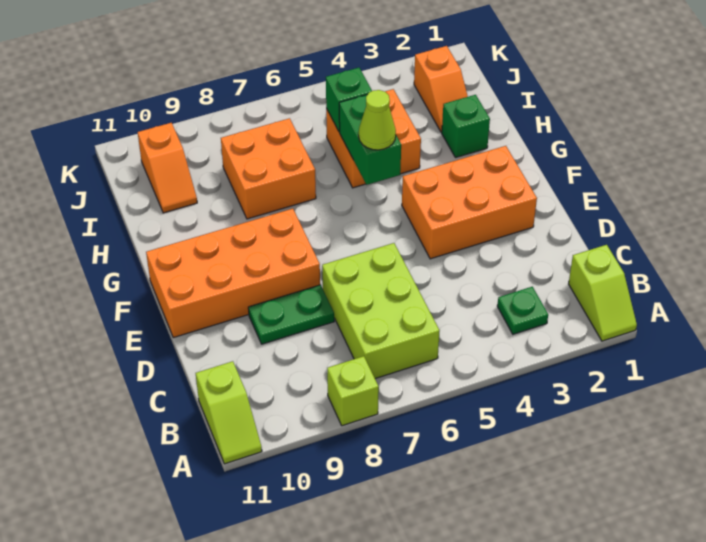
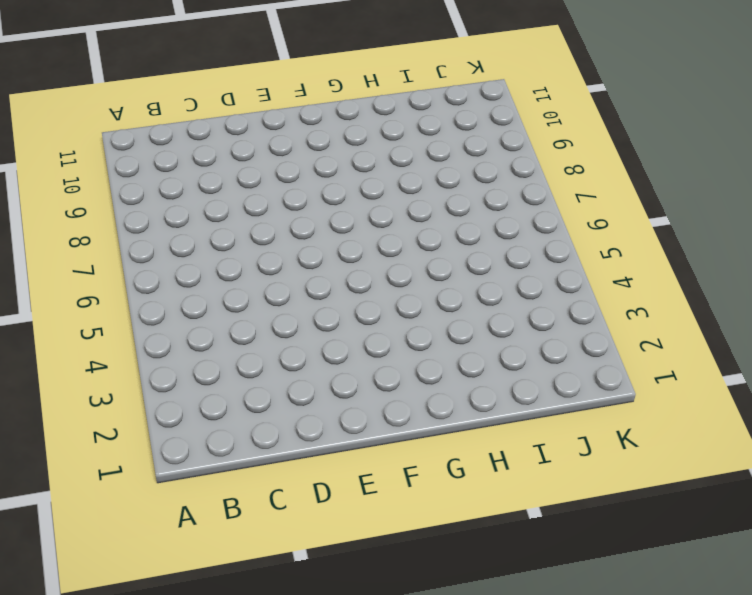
none -> lime slope A1:B1 level 1 top B
none -> lime brick A8 level 1
none -> lime slope A11:B11 level 1 top B

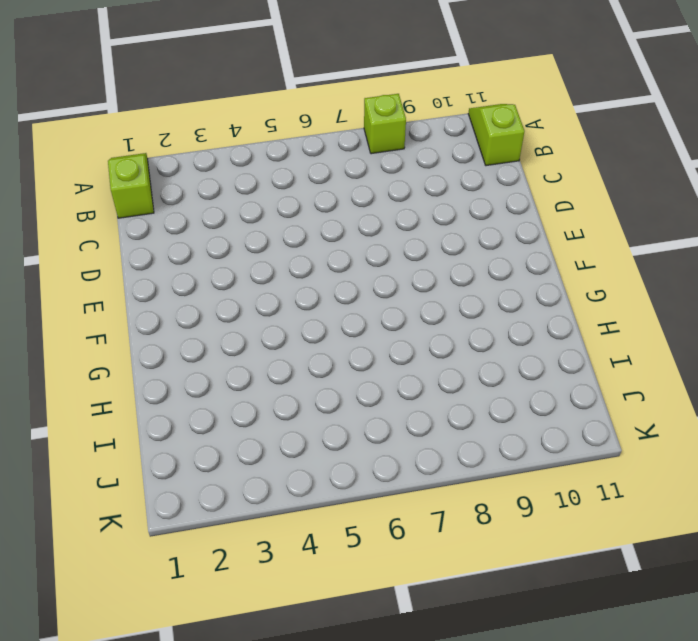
none -> green plate B3 level 1
none -> lime brick B6:D7 level 1
none -> green plate D8:D9 level 1

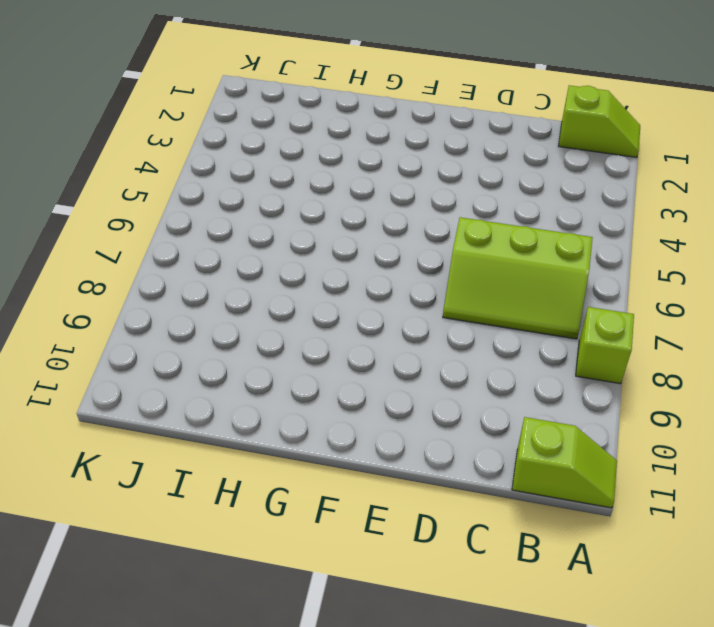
lime slope B6:D7 level 1 top 6 -> lime brick B6:D7 level 1
none -> green plate B3 level 1
none -> green plate D8:D9 level 1
none -> orange brick E2:F4 level 1

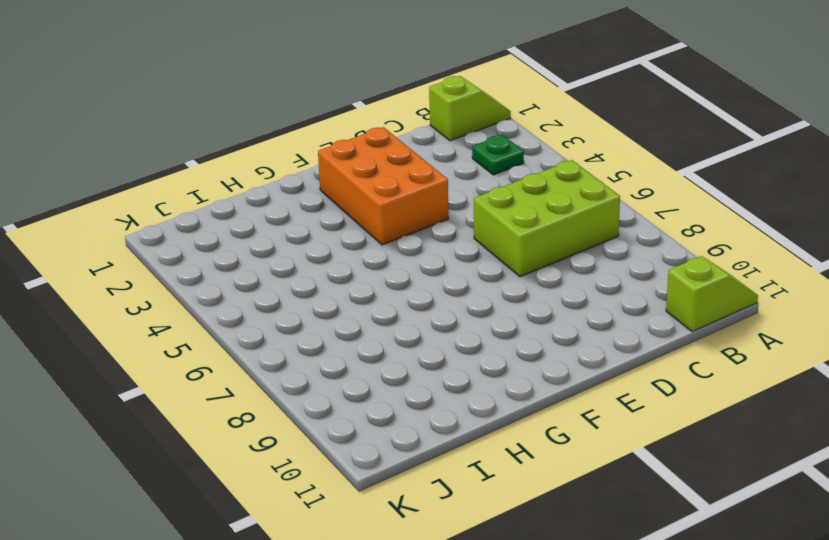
none -> lime brick A8 level 1
none -> green plate D8:D9 level 1
none -> orange brick E8:F11 level 1

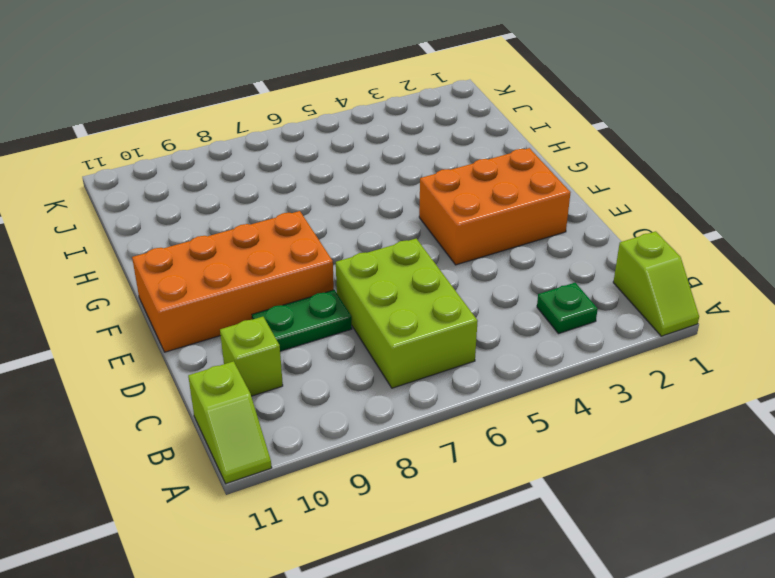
lime brick C10 level 1 -> lime brick A8 level 1
none -> green brick H2 level 1
none -> orange brick H4:I5 level 1
none -> orange brick H7:I8 level 1

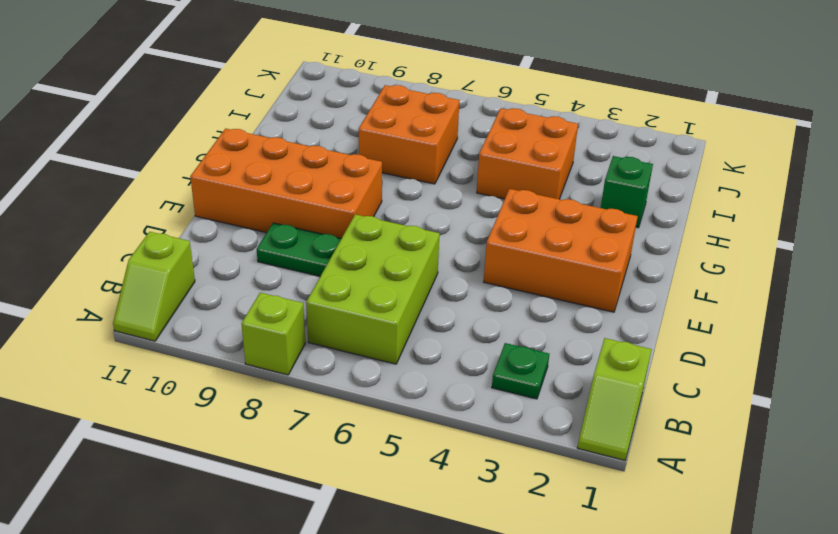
none -> orange slope I2:J2 level 1 top J
none -> orange slope I10:J10 level 1 top J
none -> green brick G5:H5 level 2

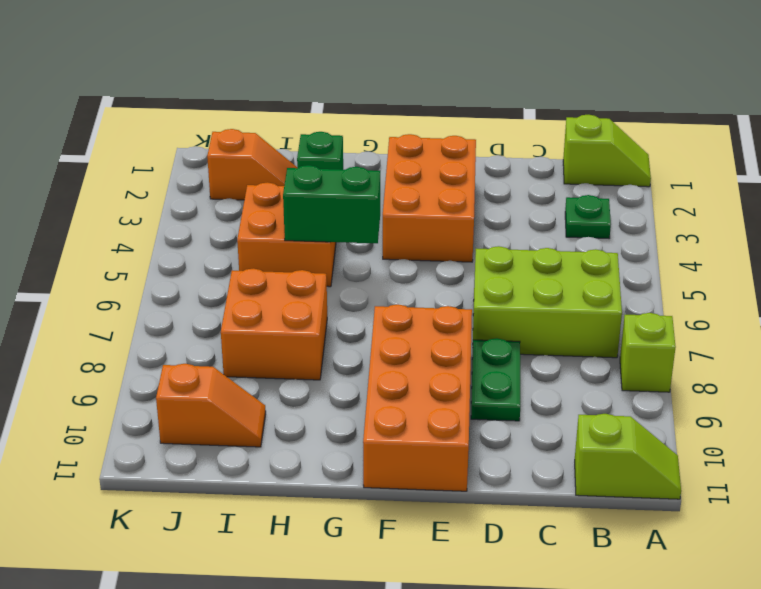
none -> green brick I5 level 2
none -> lime cone G5 level 3

